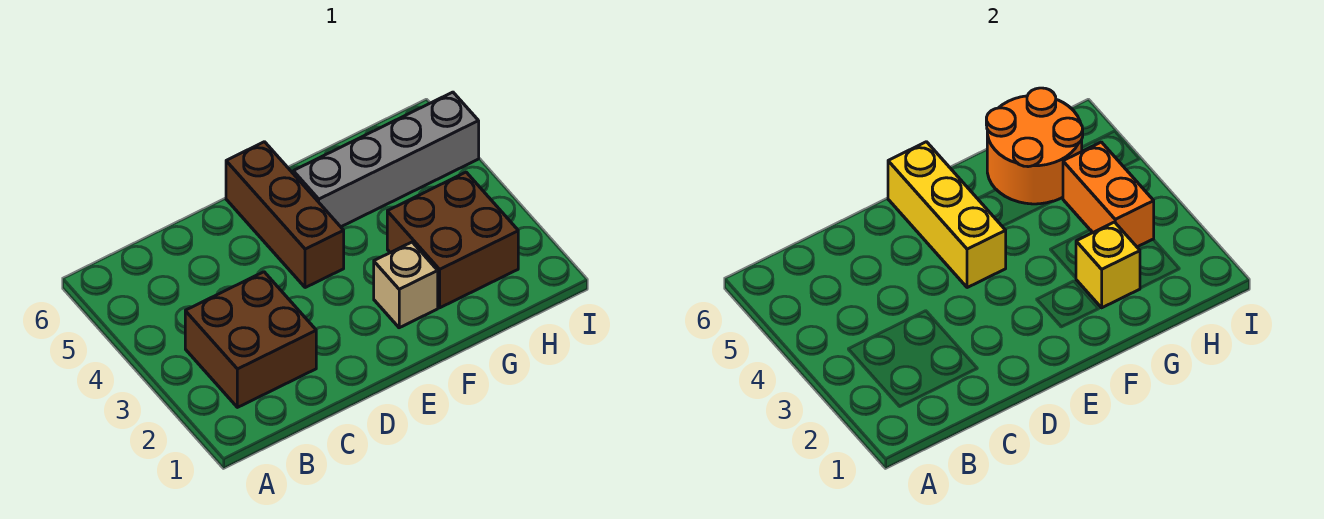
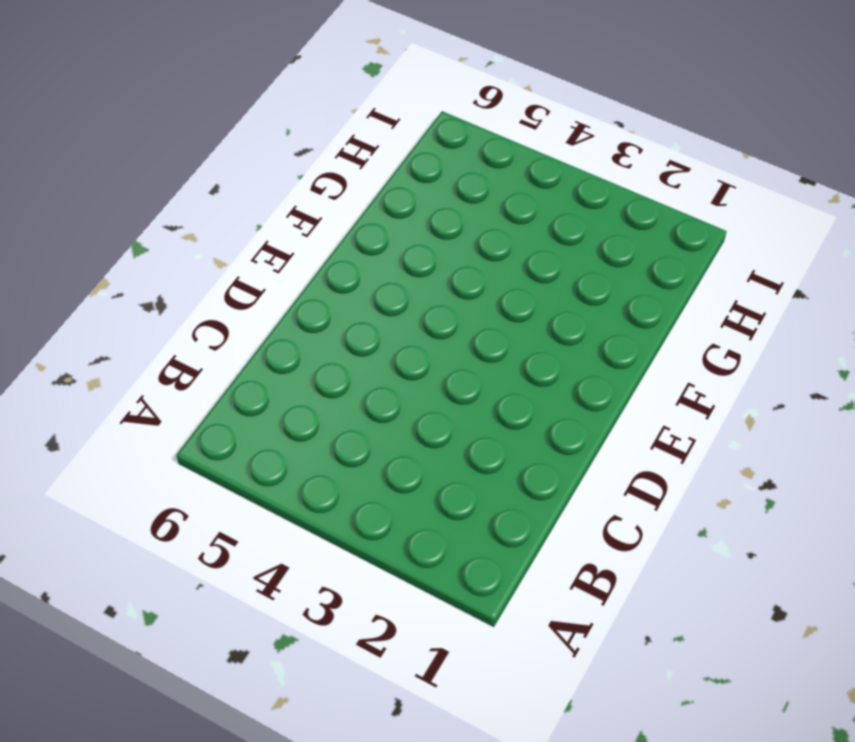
none -> brown brick B2:C3 level 1
none -> brown brick E4:E6 level 1

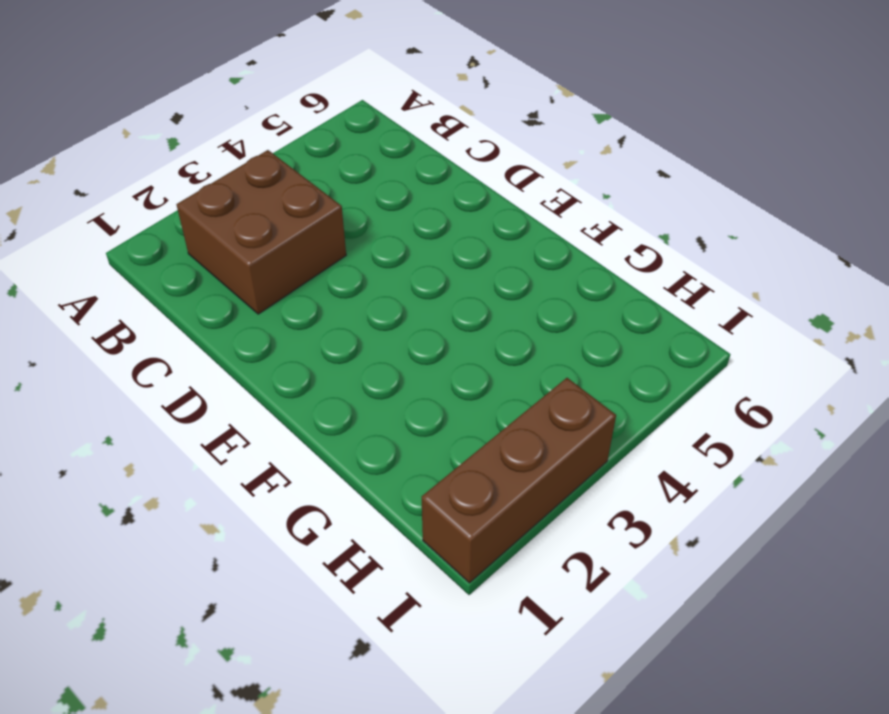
brown brick I1:I3 level 1 -> brown brick E4:E6 level 1
none -> tan brick F2 level 1
none -> grey brick F5:I5 level 1

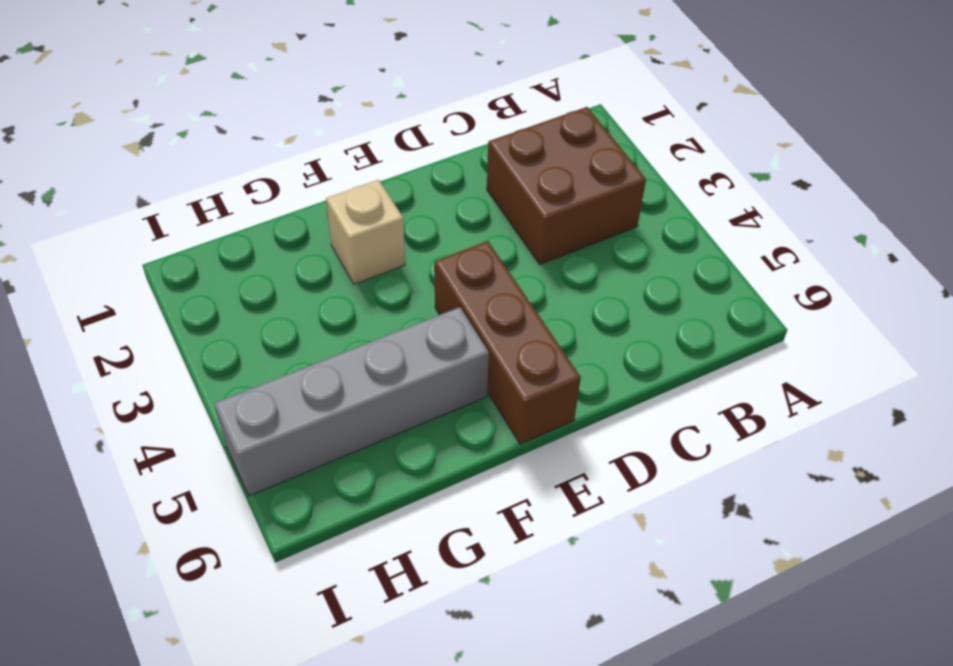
none -> brown brick G2:H3 level 1
none -> yellow brick E4:E6 level 2

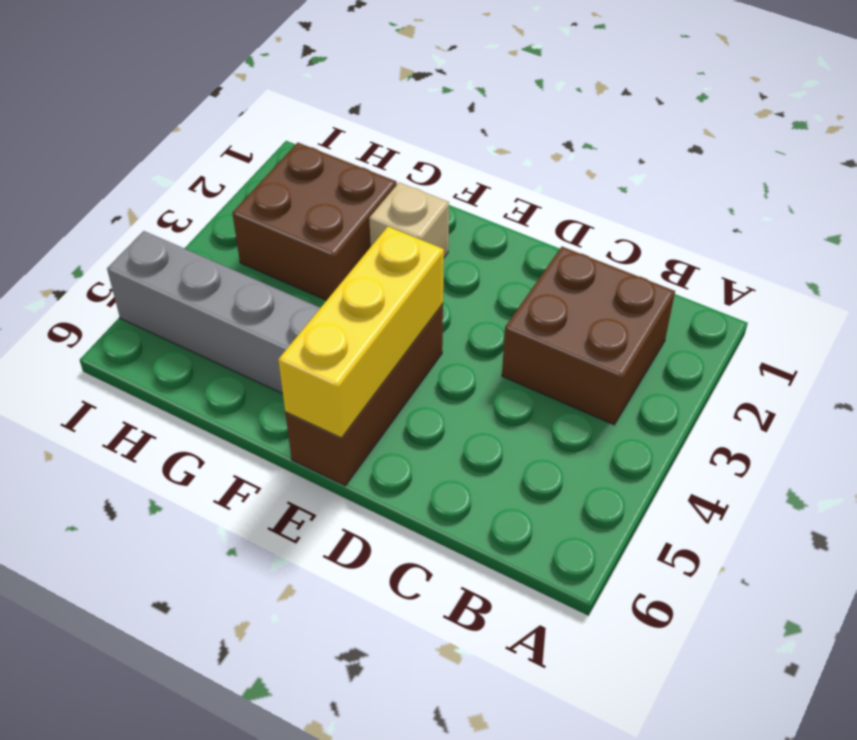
none -> yellow brick G2 level 2
none -> orange round brick G5:H6 level 2

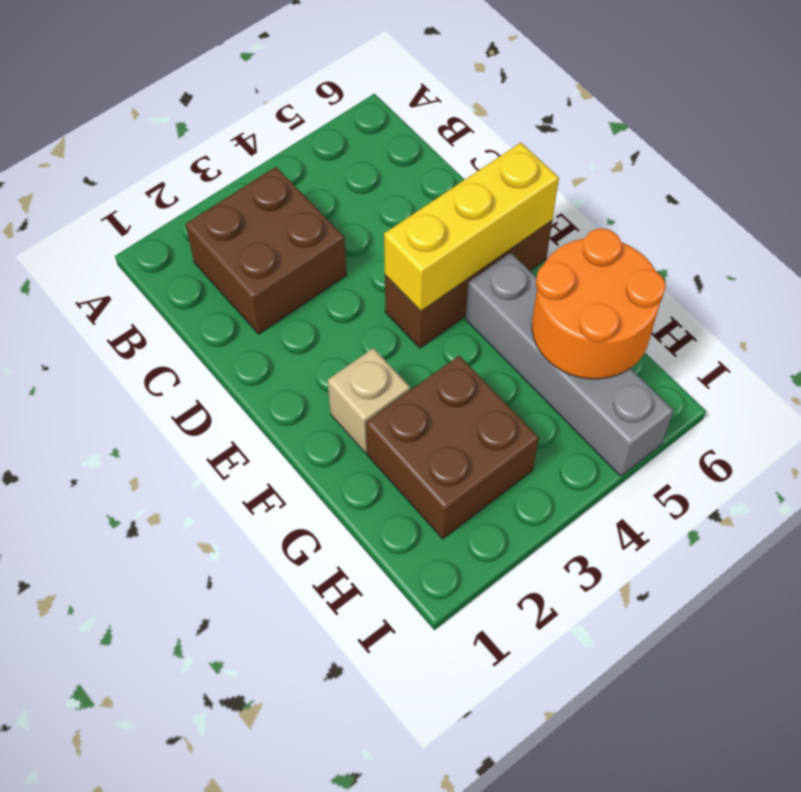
none -> yellow brick G2 level 2
none -> orange brick H3:H4 level 2

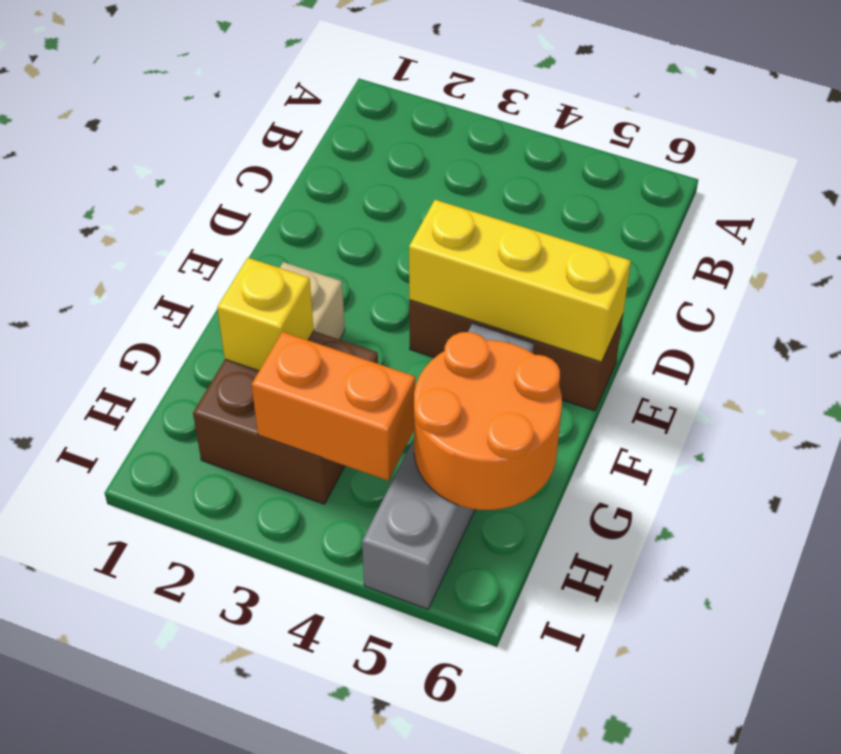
none -> brown brick B2:C3 level 1

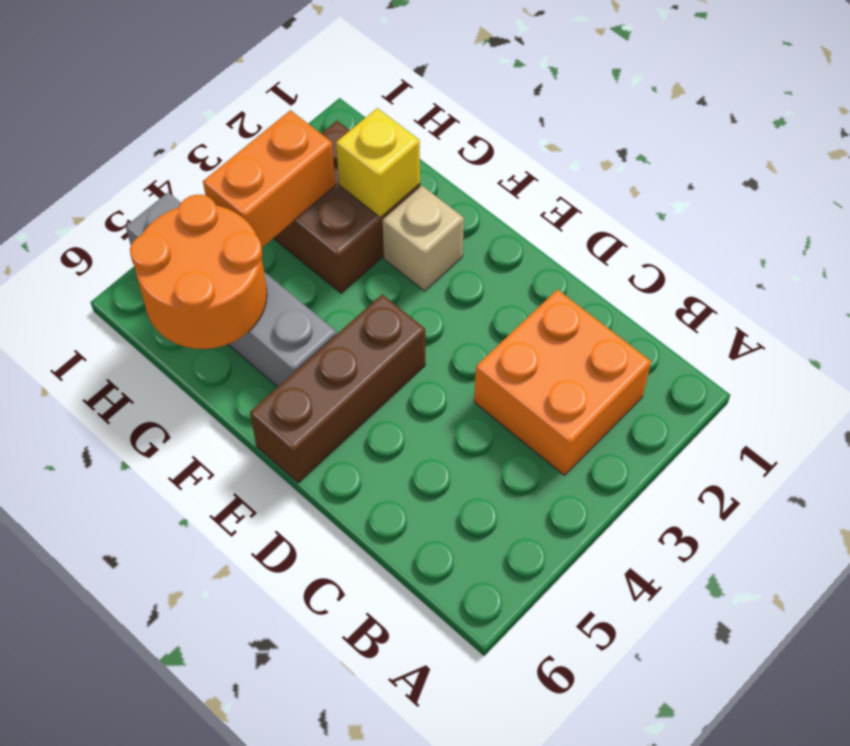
orange brick B2:C3 level 1 -> brown brick B2:C3 level 1
none -> yellow brick E4:E6 level 2

